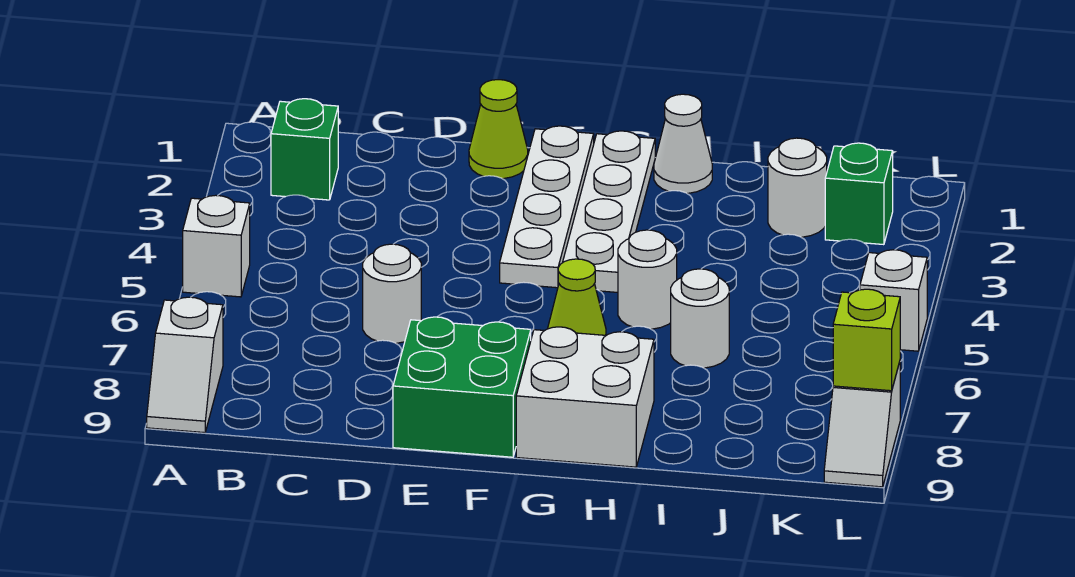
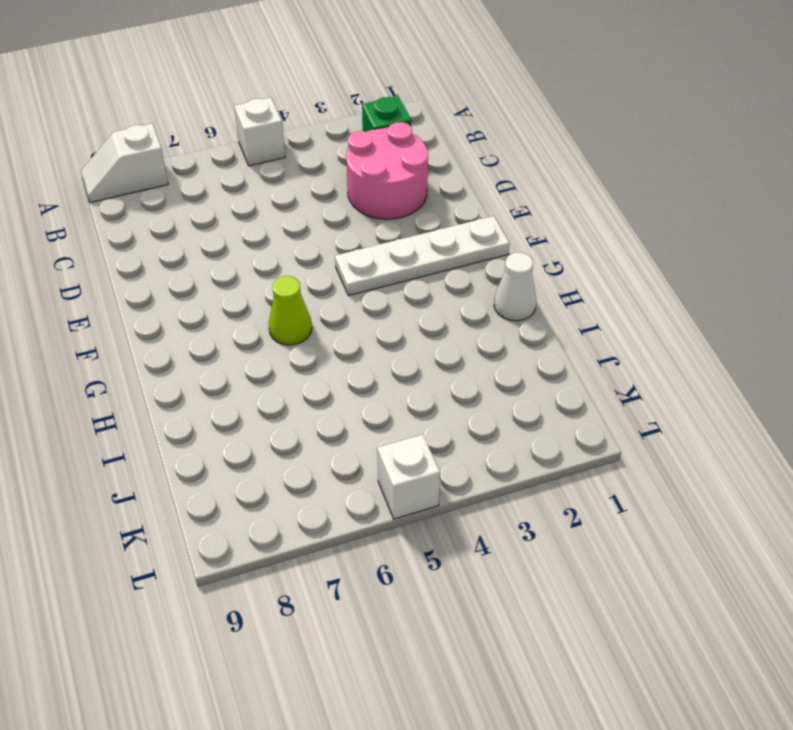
pink round brick C2:D3 level 1 -> none
none -> white round brick D6 level 1
none -> lime cone E1 level 1
none -> green brick E8:F9 level 1

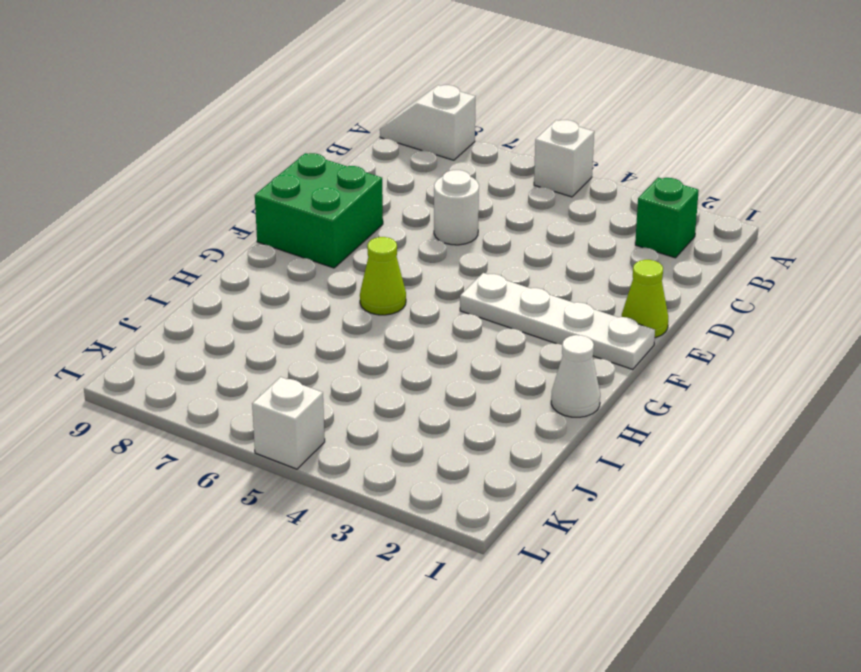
none -> white plate G1:G4 level 1
none -> white brick G8:H9 level 1
none -> white round brick H5 level 1

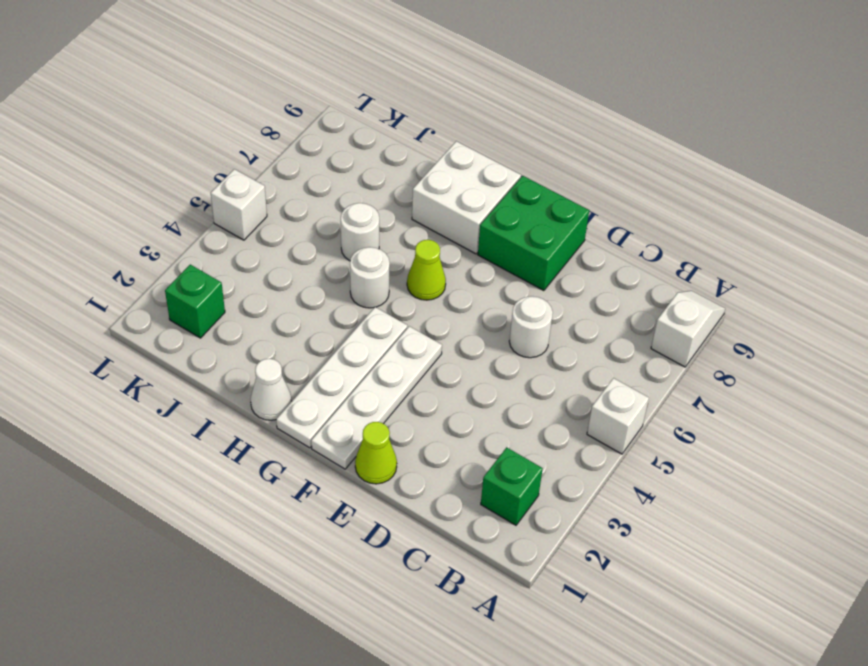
none -> white round brick J2 level 1
none -> white slope L8:L9 level 1 top 8
none -> lime brick L8 level 2

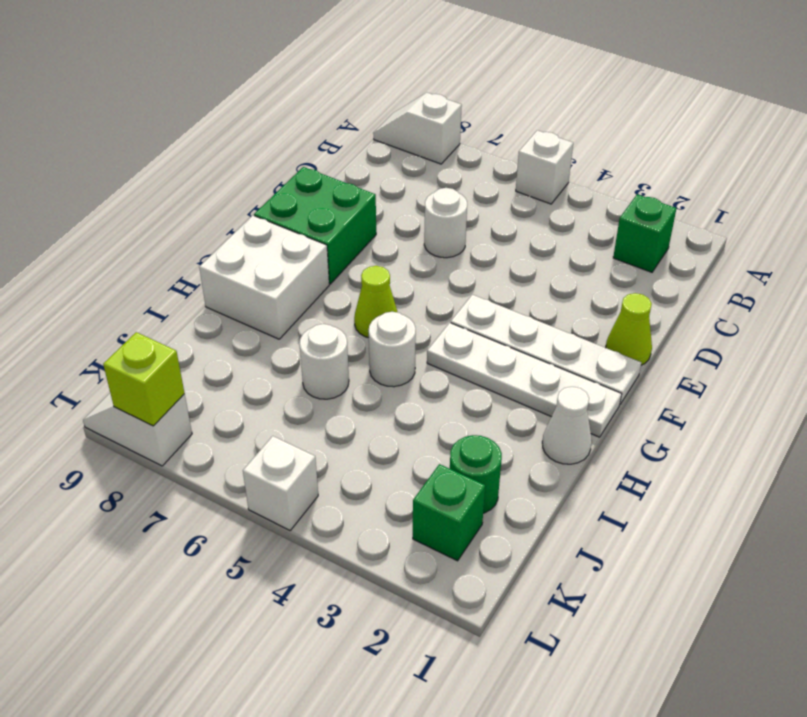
green round brick J2 level 1 -> white round brick J2 level 1

